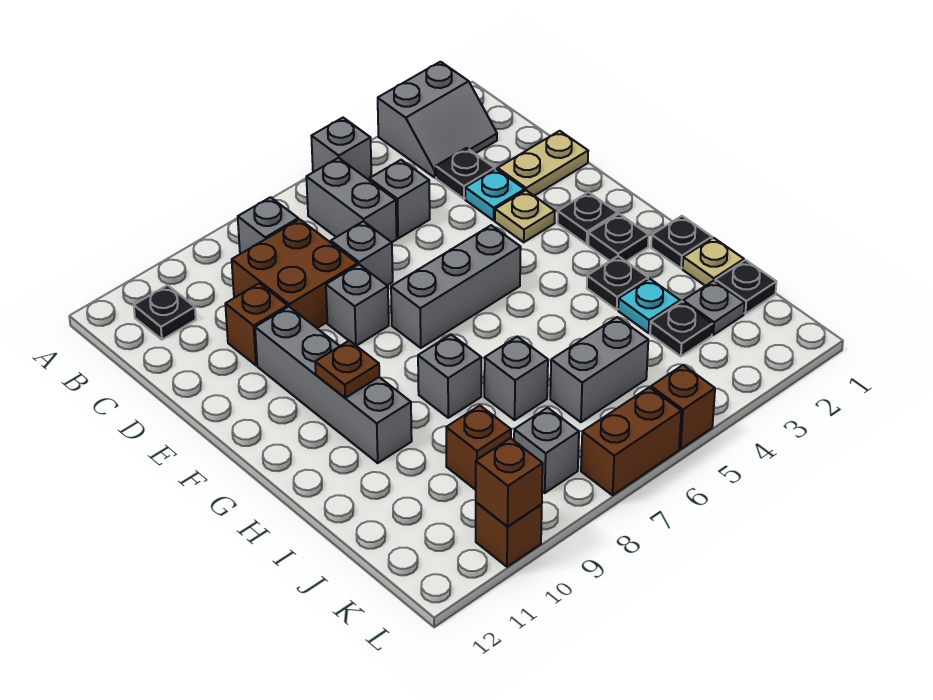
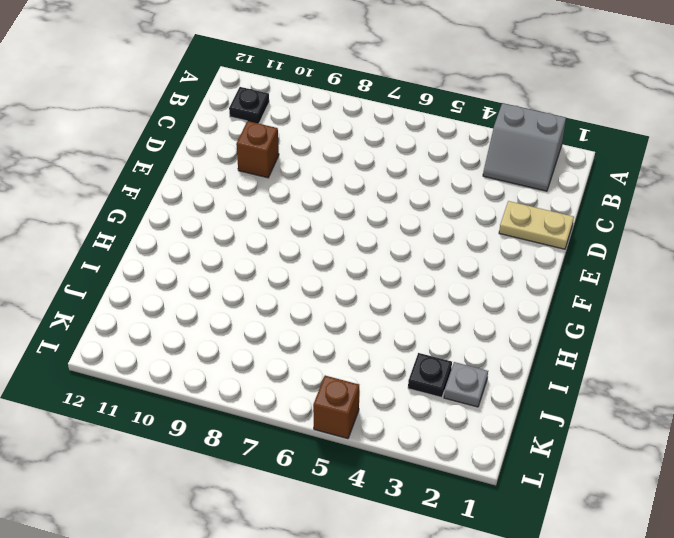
none -> grey brick A5 level 1
none -> grey brick B6:C6 level 1
none -> grey brick B8 level 1
none -> black plate C3 level 1

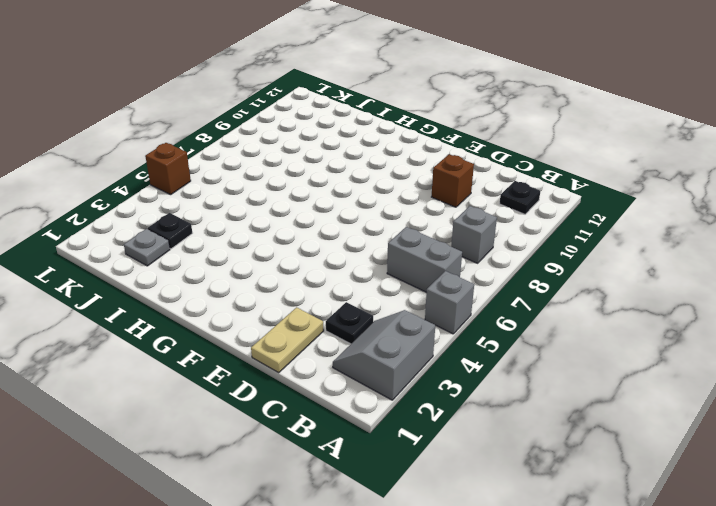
none -> grey brick C5 level 1
none -> brown brick C8:D9 level 1
none -> cyan plate D3 level 1
none -> grey brick D7 level 1

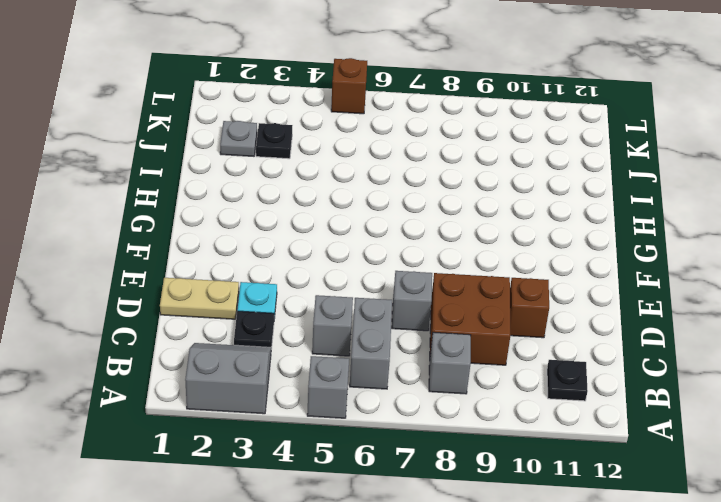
none -> tan plate E3 level 1
none -> grey brick E8 level 1
none -> grey brick E10:H10 level 1
none -> black plate F2 level 1

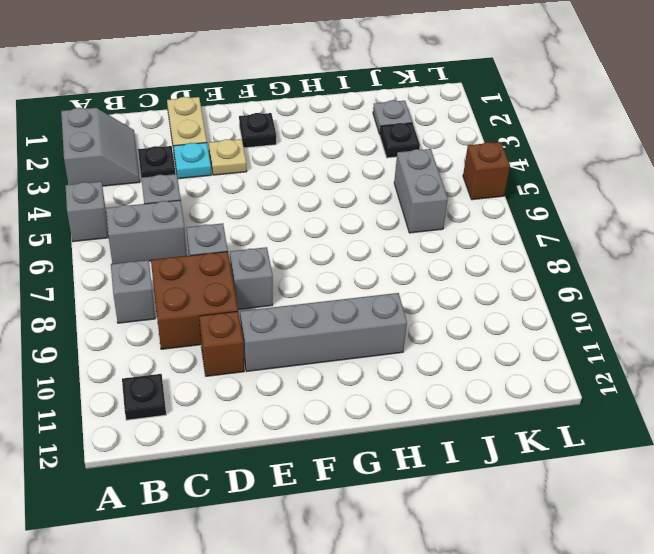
none -> grey brick F5:F7 level 1
none -> black plate G2 level 1
none -> black plate H1 level 1
none -> black plate H3 level 1

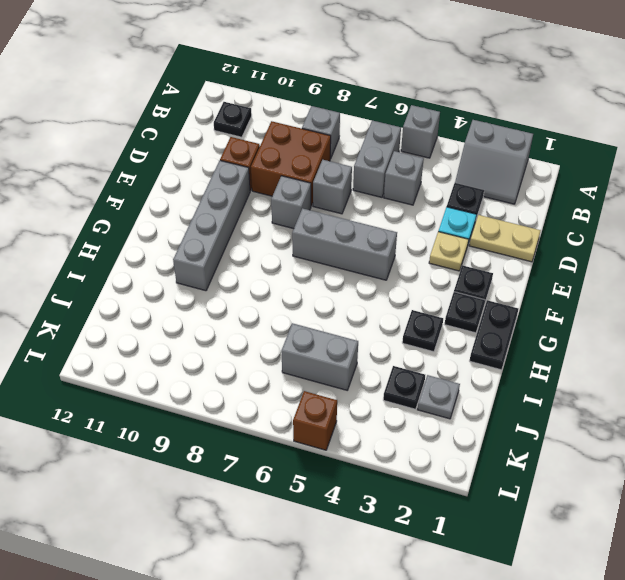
black plate G1:H1 level 1 -> black plate H1 level 1
none -> grey brick H8 level 1
none -> tan plate I1 level 1
none -> cyan plate I3 level 1
none -> grey brick I7 level 1

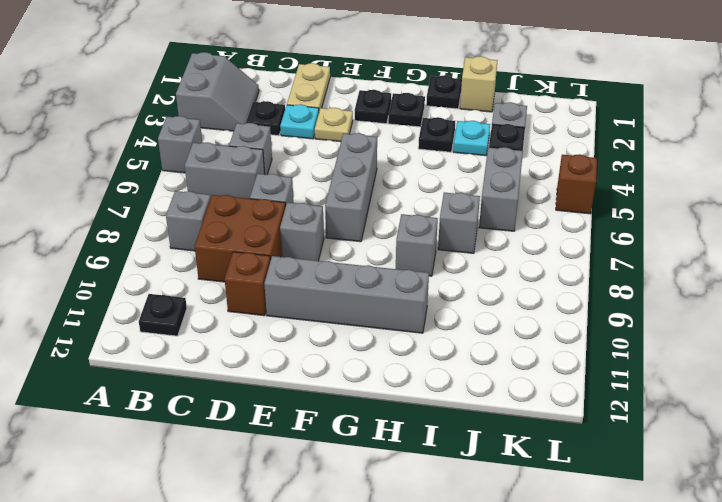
tan brick I1 level 1 -> tan plate I1 level 1
none -> black plate J1 level 1
none -> brown brick J9 level 1
none -> grey brick K8 level 1
none -> brown brick L6:L7 level 1

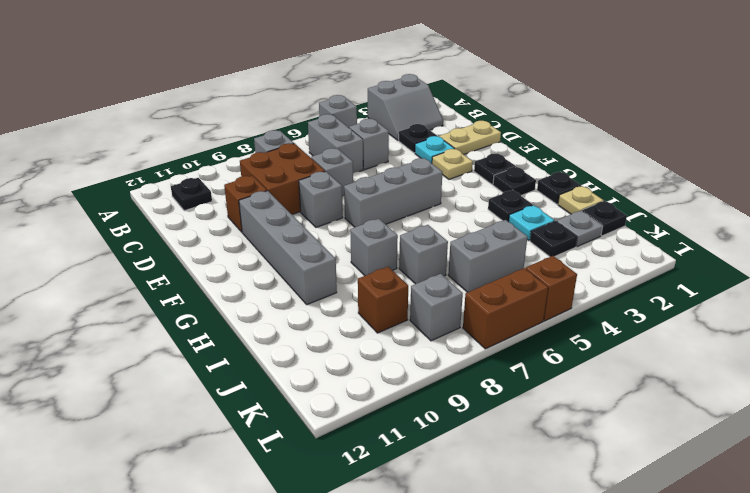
none -> brown brick L10 level 1
none -> brown plate G10 level 2
none -> brown brick L10 level 2

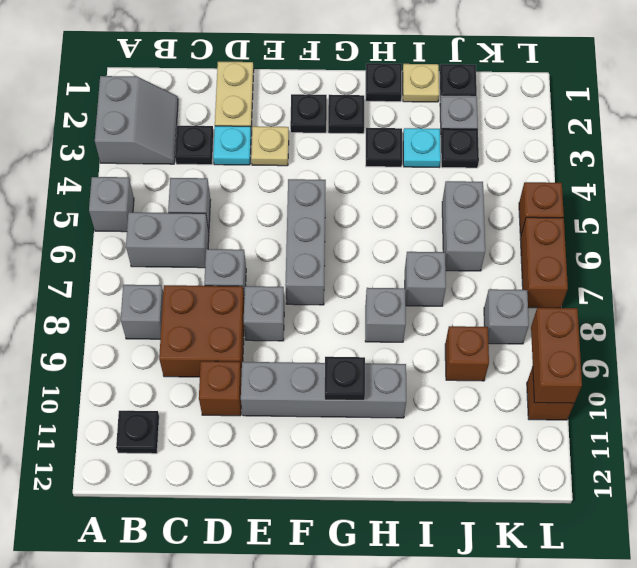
black plate G10 level 2 -> brown plate G10 level 2
brown brick L9:L10 level 2 -> brown brick L10 level 2

